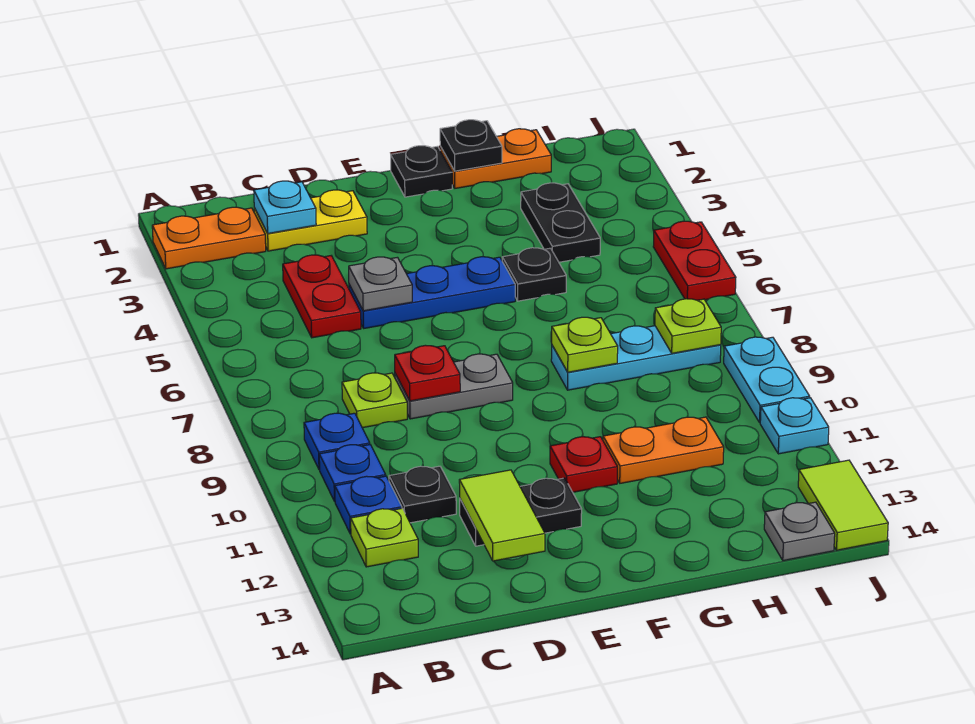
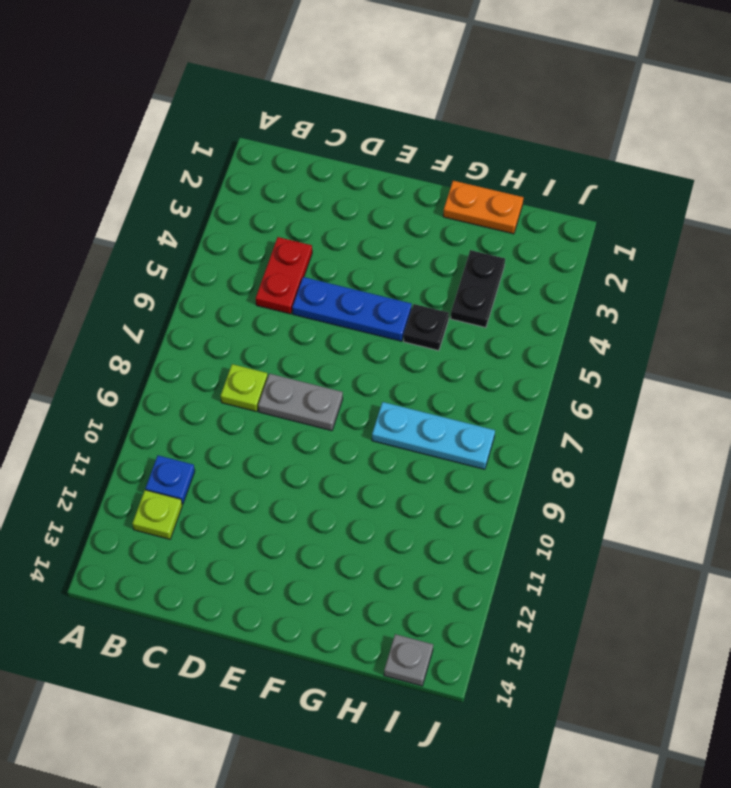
none -> orange plate A2:B2 level 1
none -> blue plate B9 level 1
none -> blue plate B10 level 1
none -> yellow plate C2:D2 level 1

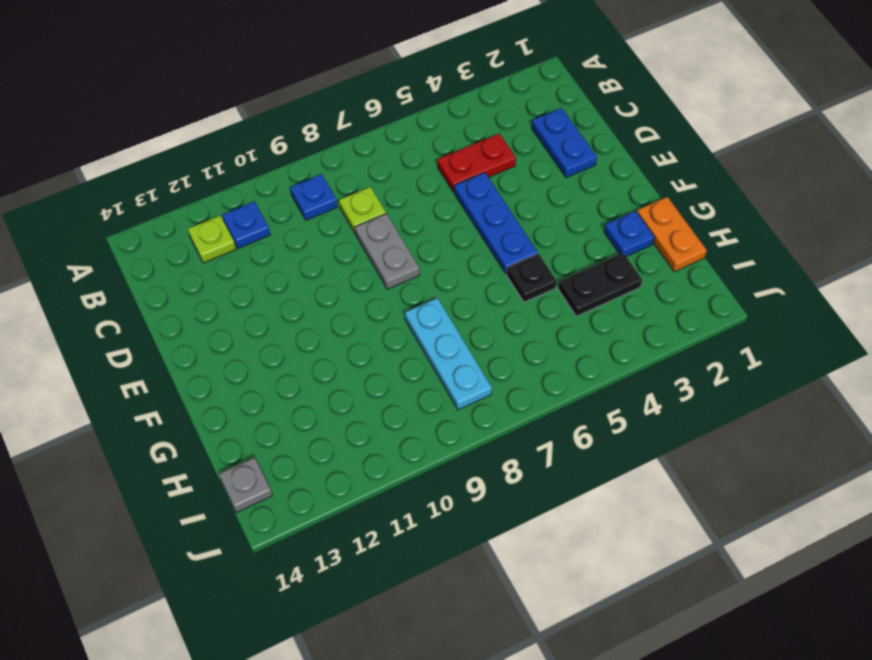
blue plate C2:D2 level 1 -> yellow plate C2:D2 level 1
blue plate G2 level 1 -> blue plate B10 level 1
none -> orange plate A2:B2 level 1
none -> black plate C11 level 1
none -> black plate D12:E12 level 1
none -> black plate F1 level 1

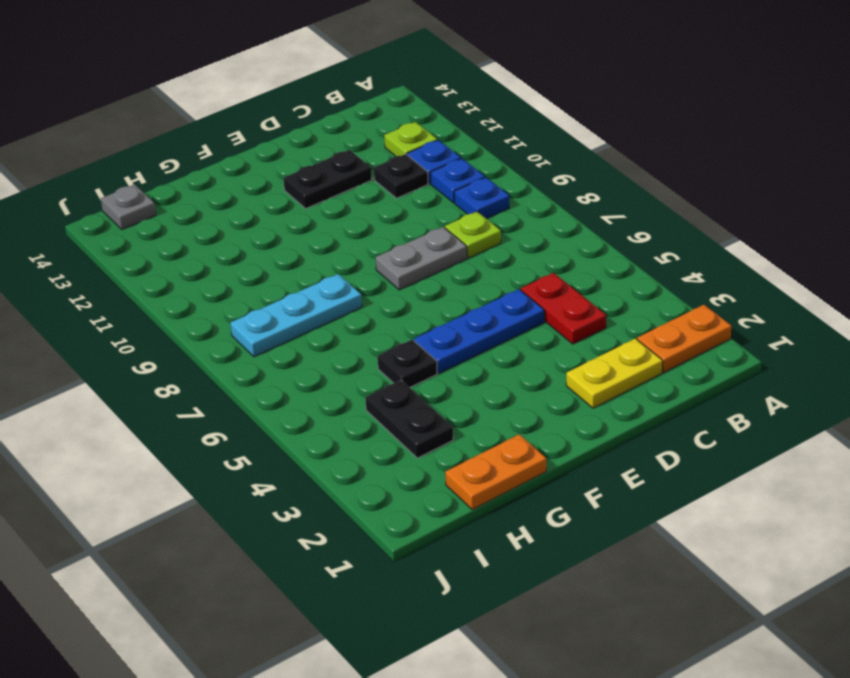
none -> black plate F1 level 1
none -> red plate F11 level 1
none -> orange plate G11:H11 level 1
none -> red plate J5:J6 level 1

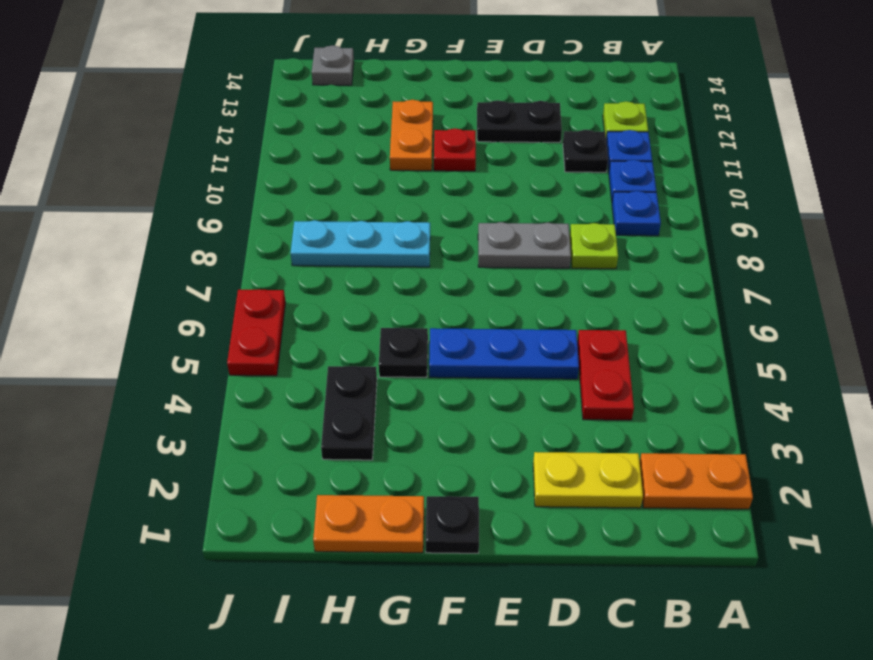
orange plate G11:G12 level 1 -> orange plate G11:H11 level 1
none -> cyan plate J9:J10 level 1
none -> cyan plate J11 level 1
none -> lime tile J13:J14 level 1
none -> cyan plate C2 level 2

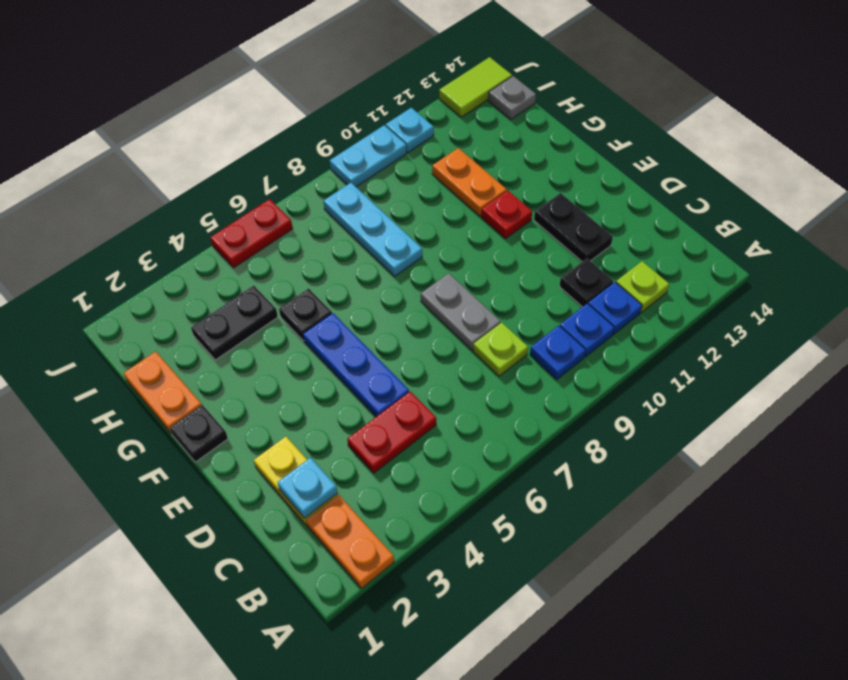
none -> grey plate D5 level 2
none -> red plate D8 level 2
none -> lime tile D12:D13 level 2
none -> black plate G1 level 2

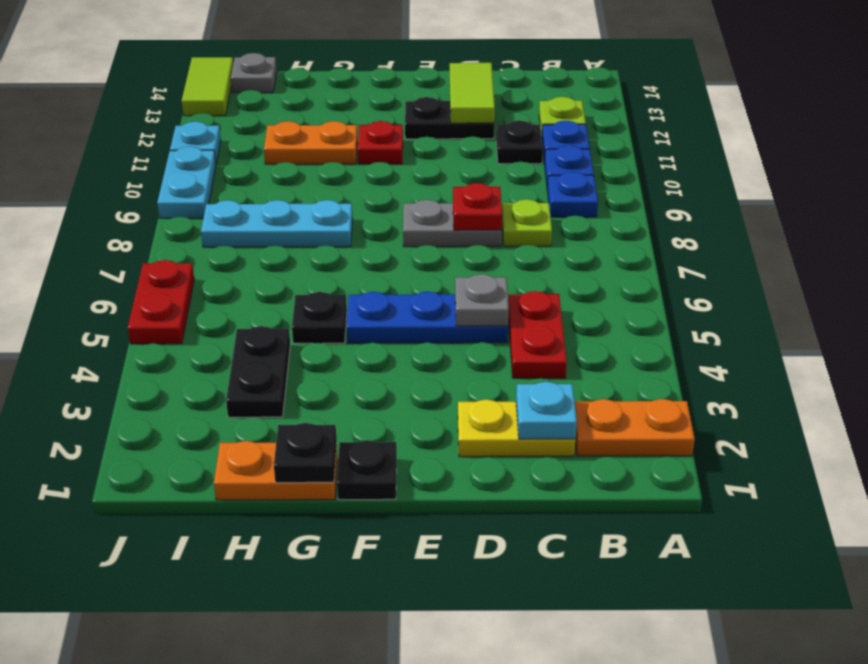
none -> lime plate G8 level 2
none -> lime plate I8 level 2

